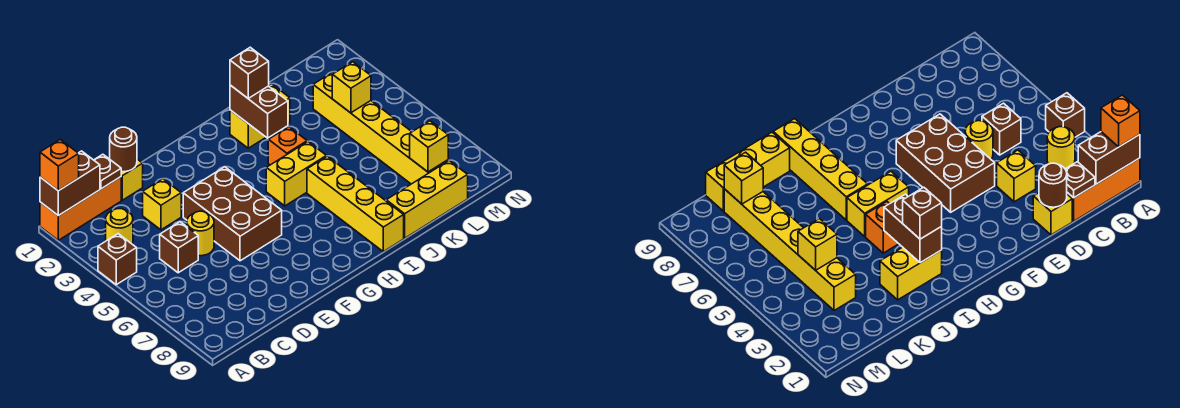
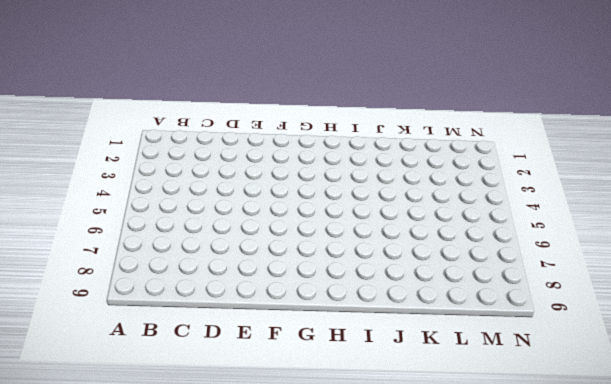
none -> orange brick A1:C1 level 1
none -> brown brick A4 level 1
none -> yellow round brick B3 level 1

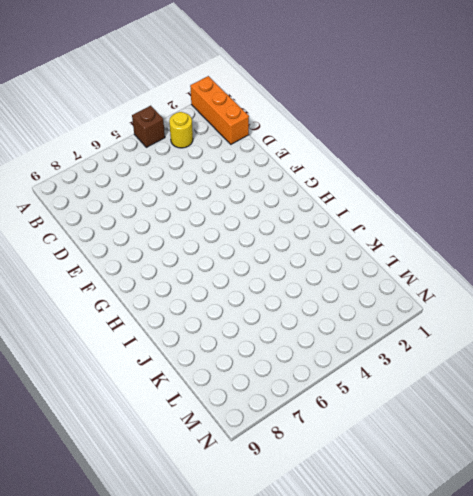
none -> brown brick C5 level 1
none -> yellow brick D1 level 1
none -> yellow brick D3 level 1

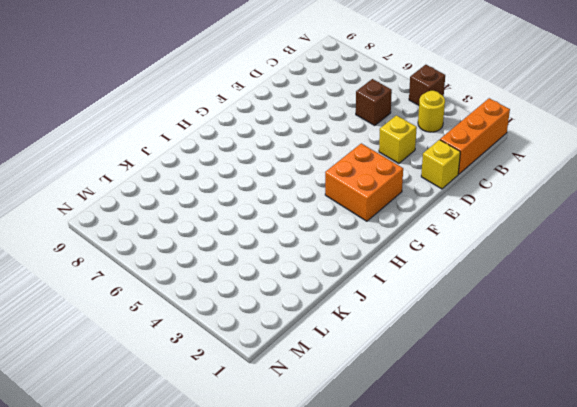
orange brick F2:G3 level 1 -> none
none -> yellow round brick D5 level 1
none -> brown brick E4:F6 level 1
none -> yellow brick H5:I5 level 1

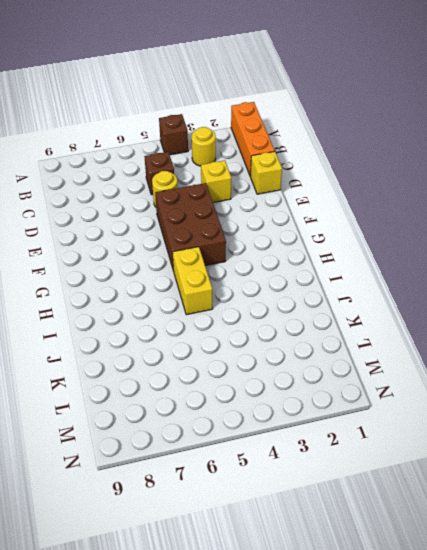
brown brick E4:G5 level 1 -> brown brick E4:F6 level 1
none -> yellow brick I2:J2 level 1
none -> orange brick I4 level 1
none -> yellow brick I6:I9 level 1

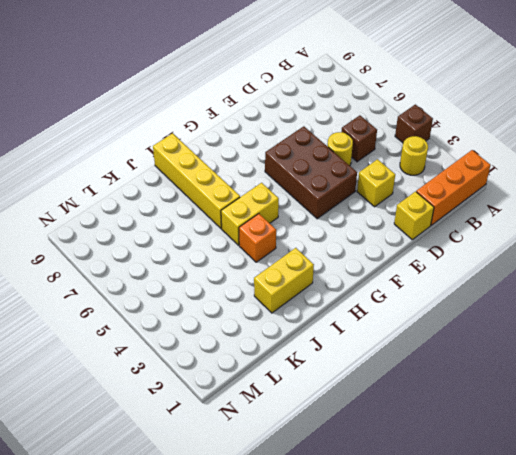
none -> yellow brick J9:L9 level 1
none -> yellow brick L3:L8 level 1
none -> brown brick A1:B1 level 2

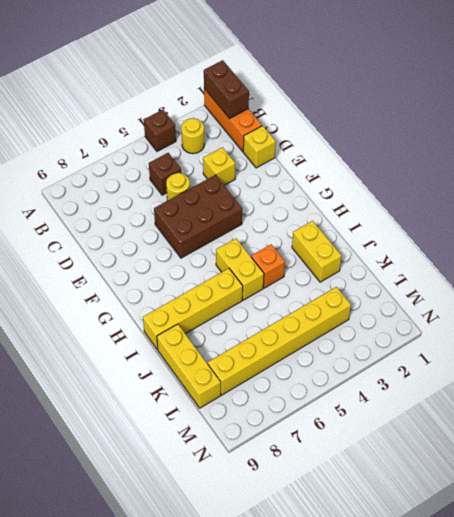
none -> brown plate C1 level 2
none -> brown round brick D1 level 2
none -> brown brick I2:I3 level 2

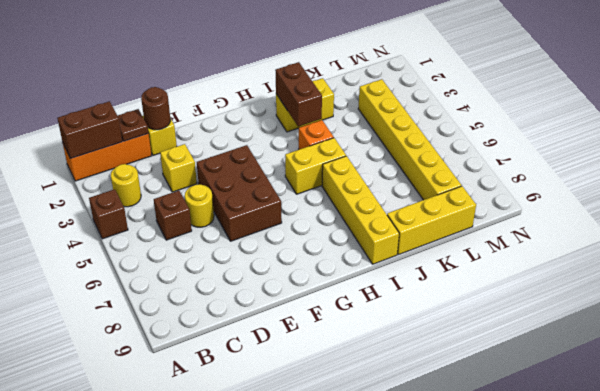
none -> yellow brick L4 level 2
none -> yellow brick L8 level 2
none -> orange brick A1 level 3

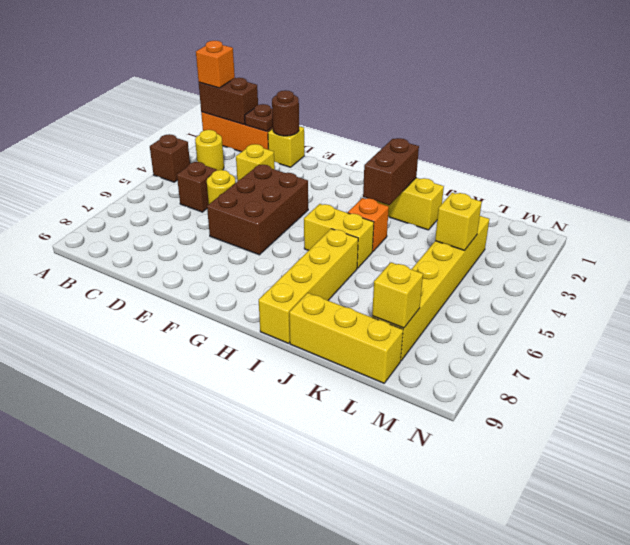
none -> brown brick I2 level 3

